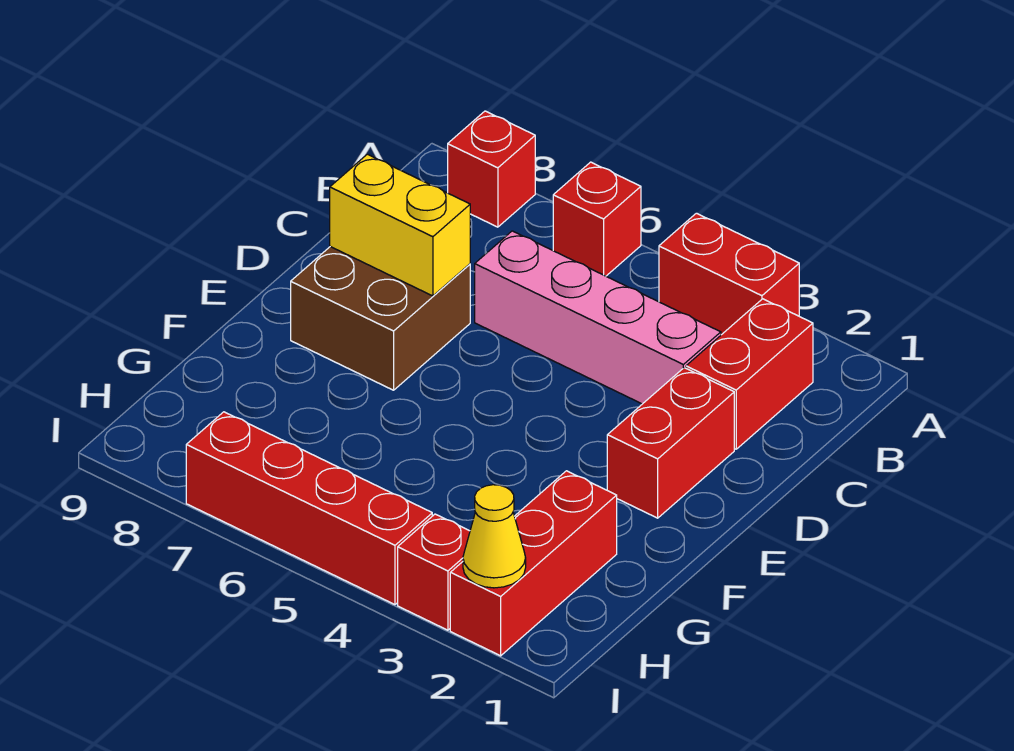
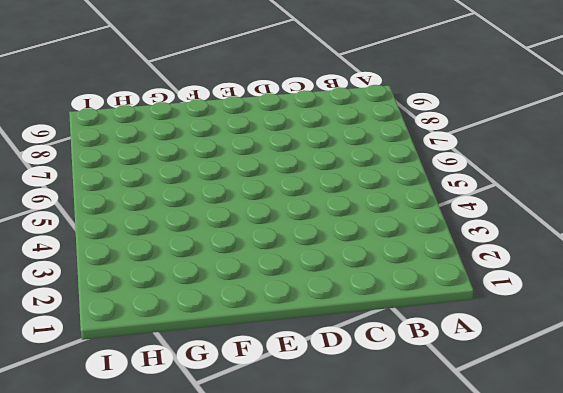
none -> red brick A3:A4 level 1
none -> red brick A6 level 1
none -> red brick A8 level 1

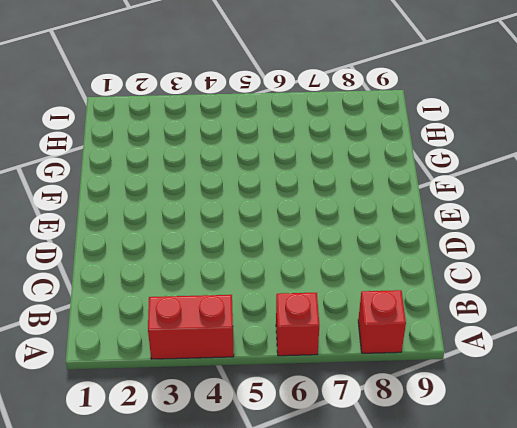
none -> red brick B2:C2 level 1
none -> pink brick C3:C6 level 1
none -> red brick D2:E2 level 1

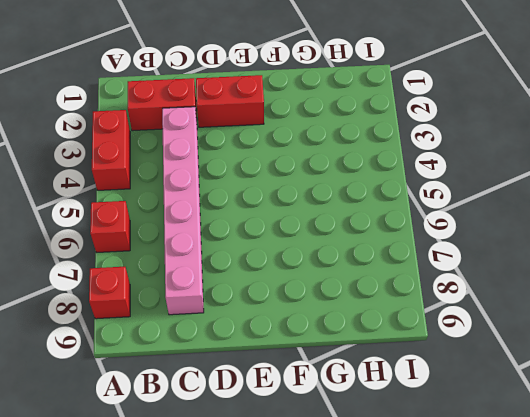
pink brick C3:C8 level 1 -> pink brick C3:C6 level 1
none -> brown brick D7:E8 level 1
none -> red brick G2:I2 level 1
none -> red brick I3 level 1

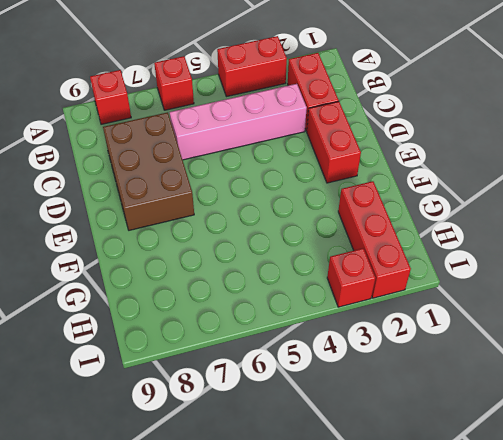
brown brick C7:E8 level 1 -> brown brick D7:E8 level 1
none -> red brick I4:I7 level 1
none -> yellow brick D7:D8 level 2
none -> yellow cone I2 level 2

